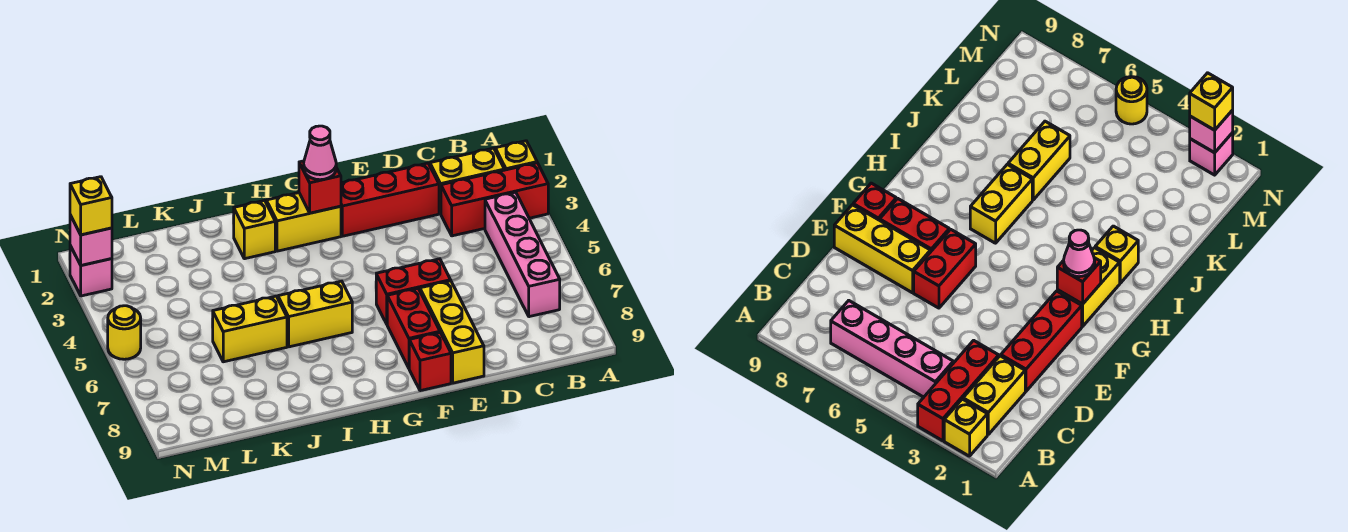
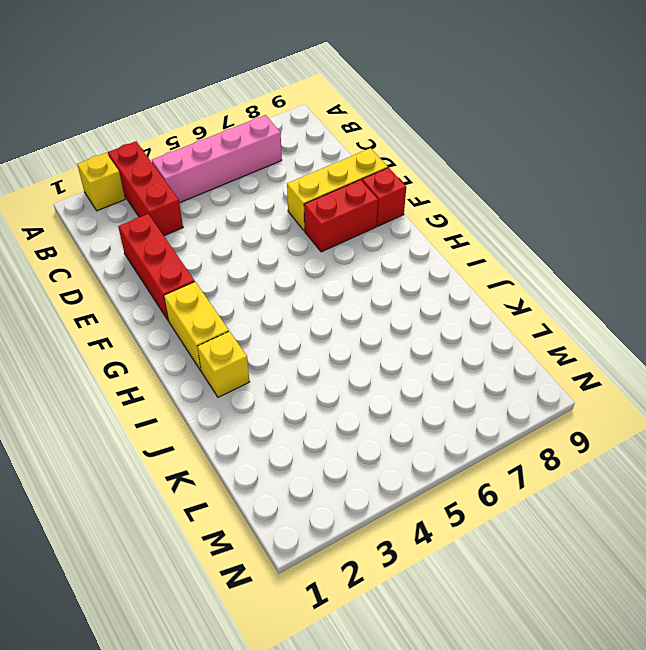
none -> yellow brick B2:C2 level 1
none -> red brick E6:F6 level 1
none -> yellow brick H6:I6 level 1

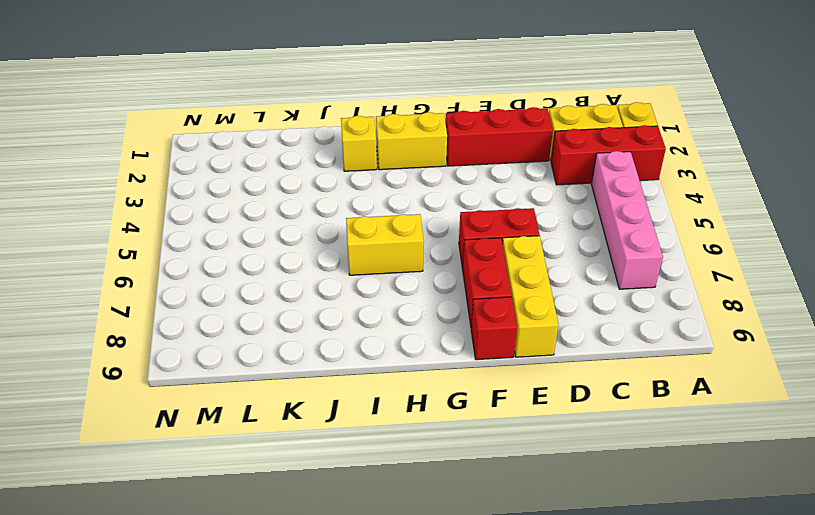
none -> yellow brick J6:K6 level 1
none -> pink brick N2 level 1
none -> yellow round brick N5 level 1

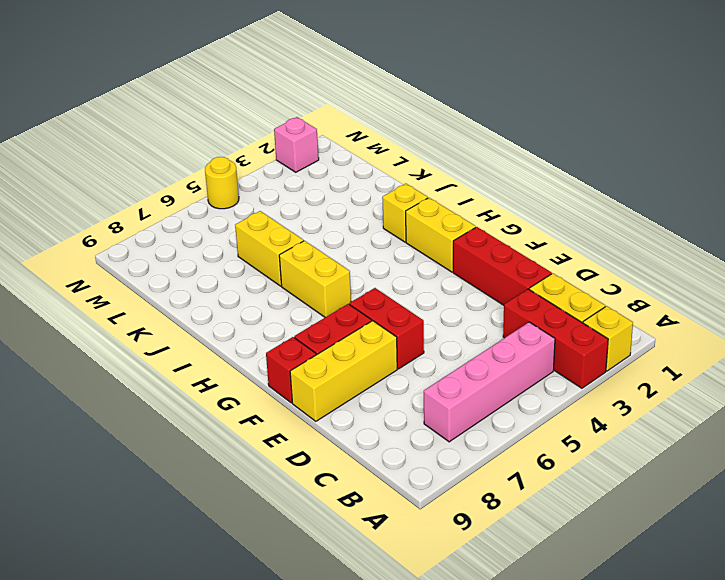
none -> red brick G2 level 2
none -> pink brick N2 level 2
none -> pink cone G2 level 3

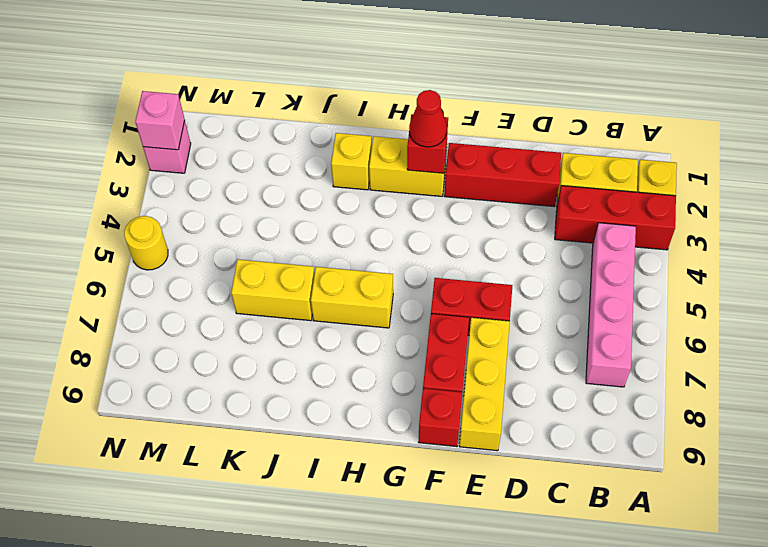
red cone G2 level 3 -> pink cone G2 level 3
none -> yellow brick N2 level 3

